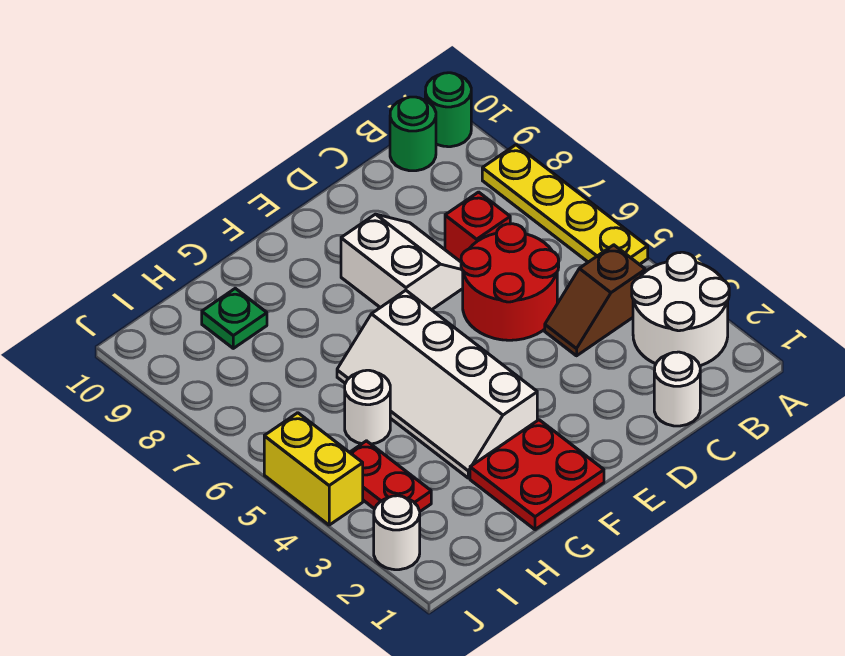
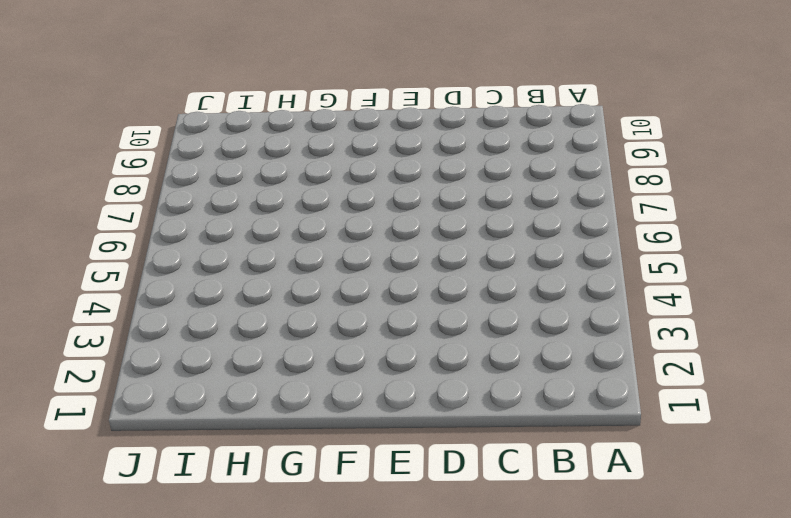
none -> white round brick A2:B3 level 1
none -> yellow plate A5:A8 level 1
none -> green round brick A10 level 1

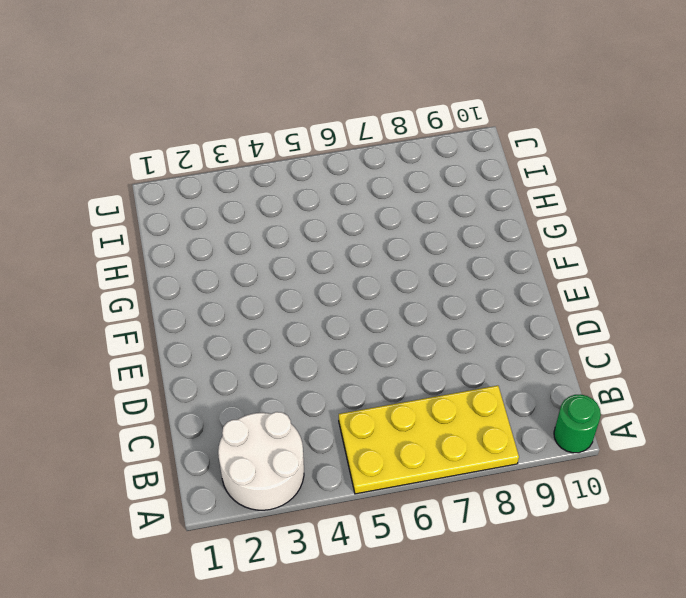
yellow plate A5:B8 level 1 -> yellow plate A5:A8 level 1
none -> brown slope B4:C4 level 1 top B
none -> green round brick B10 level 1
none -> white round brick C1 level 1

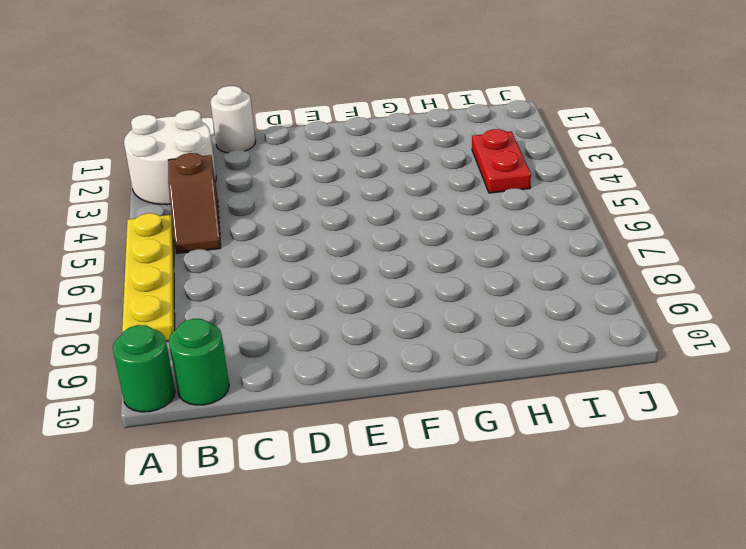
brown slope B4:B5 level 1 top 4 -> brown slope B4:C4 level 1 top B
none -> red round brick C5:D6 level 1
none -> red brick C7 level 1
none -> white slope D7:E8 level 1 top E

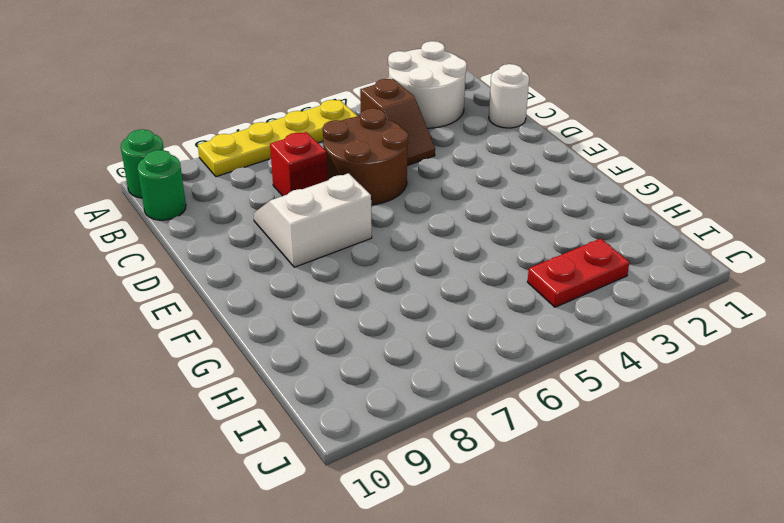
brown round brick C5:D6 level 1 -> red round brick C5:D6 level 1
none -> red plate F1:G2 level 1
none -> white slope F3:G6 level 1 top F
none -> white round brick H5 level 1

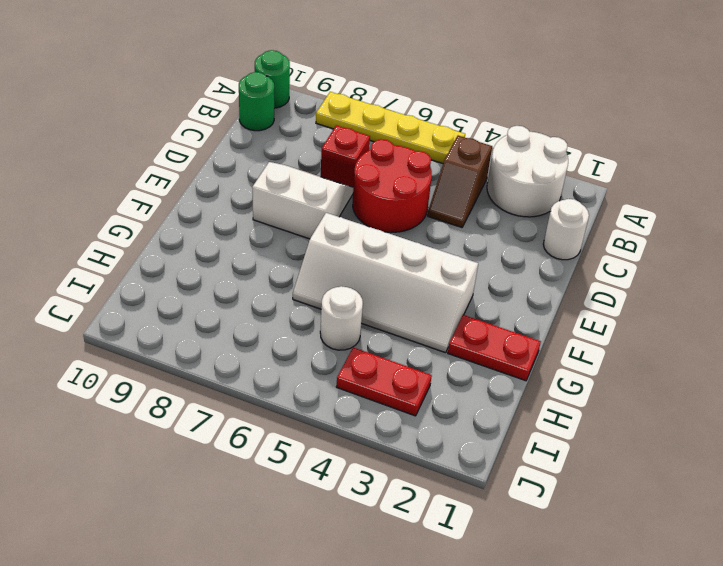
red plate G1:G2 level 1 -> red plate F1:G2 level 1
none -> green plate H9 level 1
none -> white round brick J2 level 1
none -> yellow brick J4:J5 level 1

